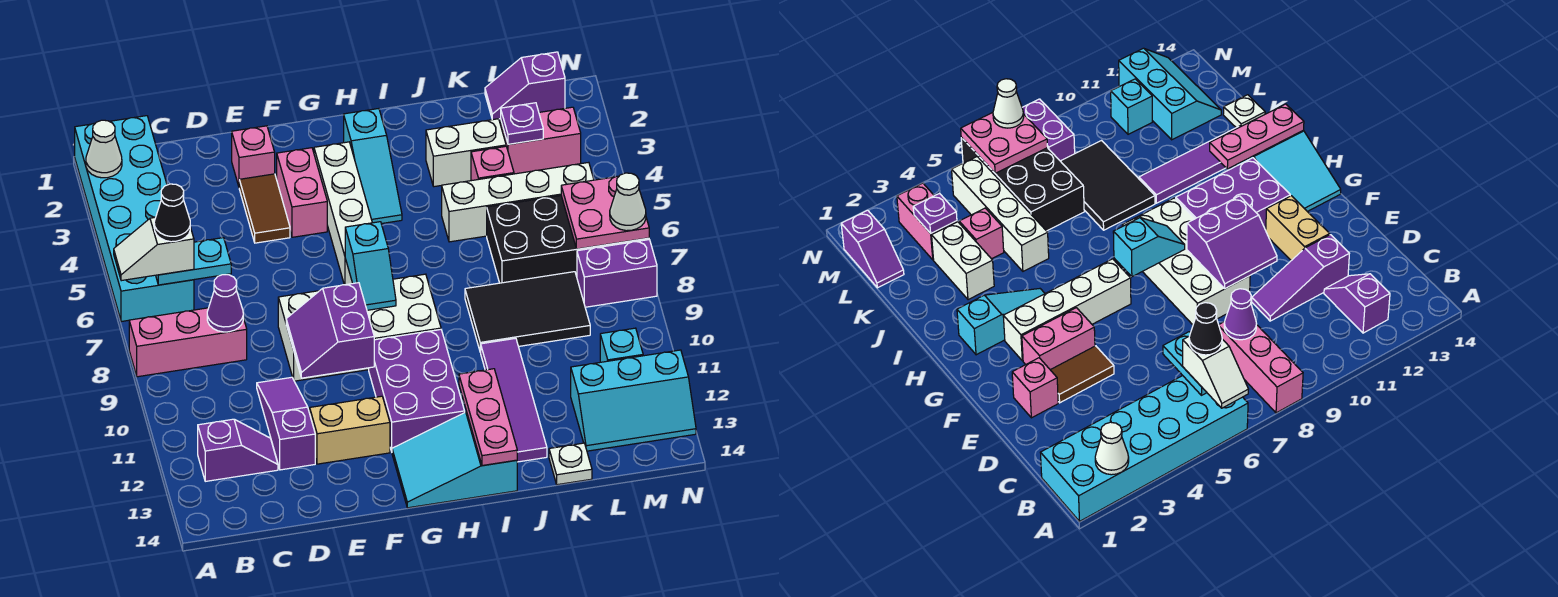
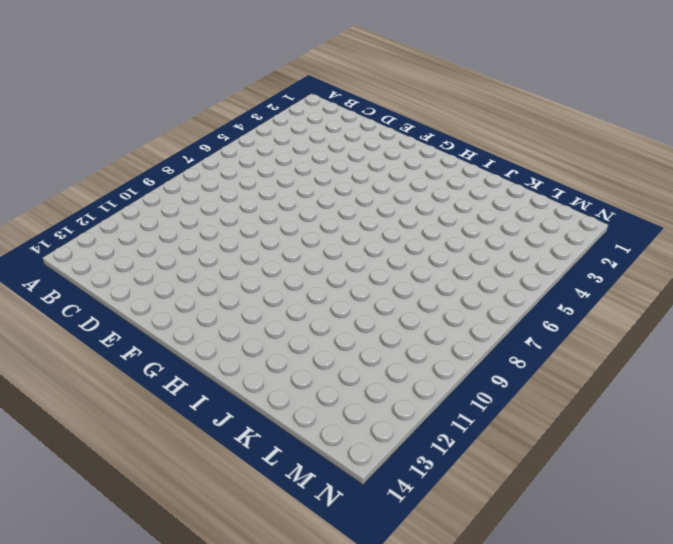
none -> cyan brick A1:B6 level 1
none -> pink brick A8:C8 level 1
none -> purple slope B12:C12 level 1 top B
none -> purple slope D10:D12 level 1 top 12

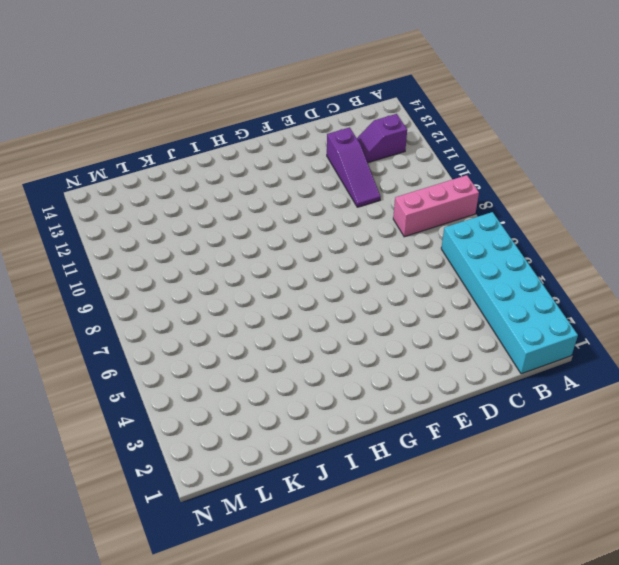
none -> pink brick E2 level 1
none -> brown tile E3:E4 level 1
none -> white brick E8:H9 level 1
none -> tan brick E12:F12 level 1

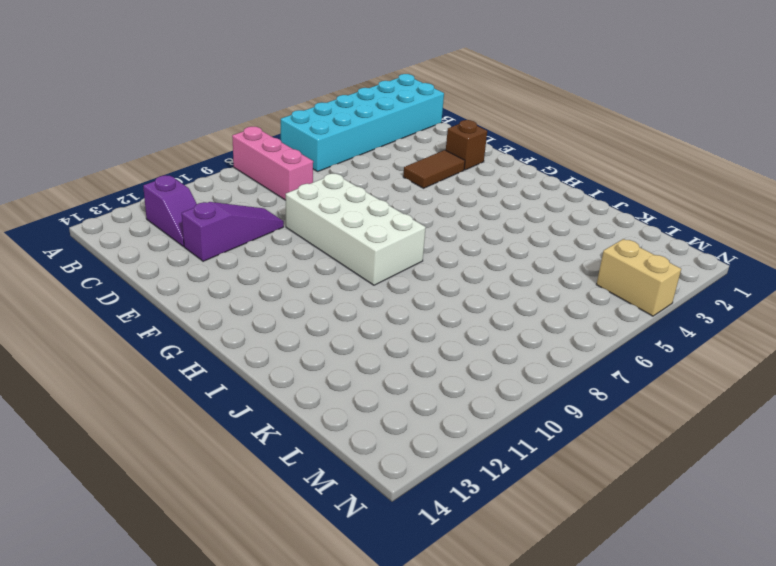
brown brick E2 level 1 -> pink brick E2 level 1
tan brick M4:N4 level 1 -> tan brick E12:F12 level 1
none -> pink brick F3:F4 level 1
none -> white brick G3:G6 level 1
none -> purple brick G10:H12 level 1
none -> cyan slope G13:I14 level 1 top I

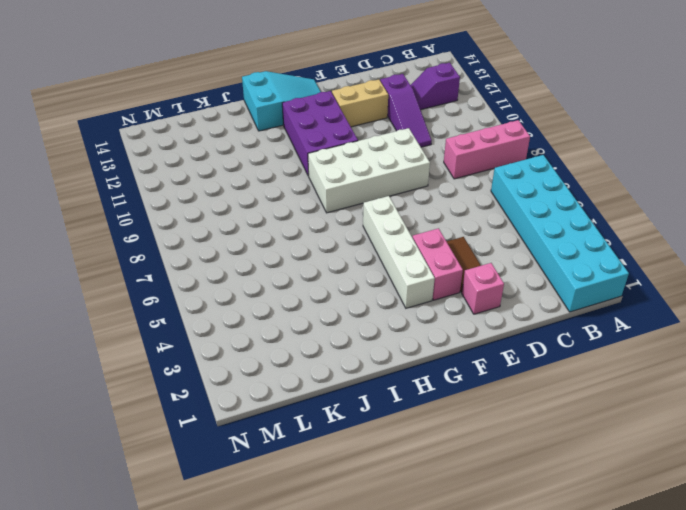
none -> cyan slope H2:H4 level 1 top 2
none -> white brick J3:K3 level 1
none -> white brick J5:M5 level 1
none -> black tile J8:L9 level 1

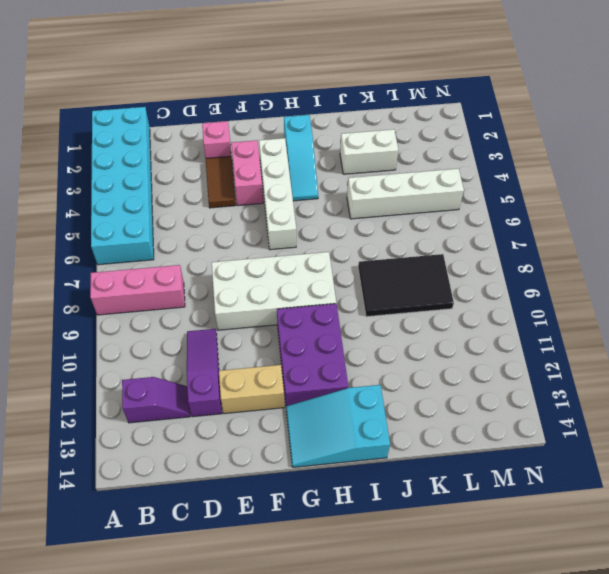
none -> purple tile J10:J13 level 1
none -> pink brick K4 level 1
none -> black brick K6:N7 level 1
none -> white plate K14 level 1

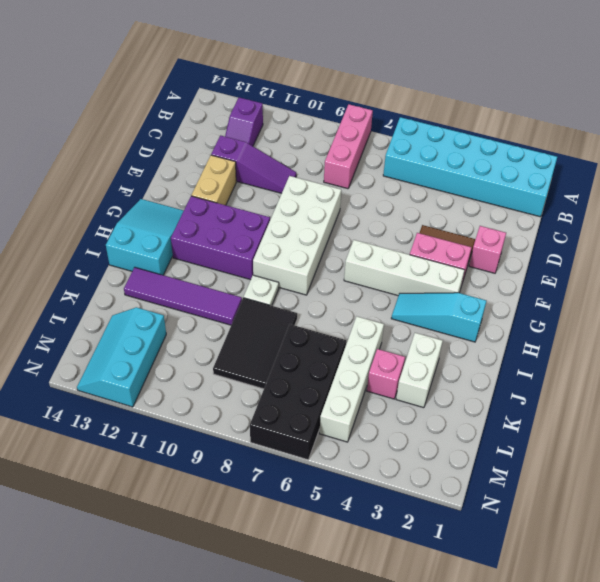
white plate I9 level 1 -> white plate K14 level 1
none -> purple slope L1:M1 level 1 top M
none -> pink brick L3:M3 level 1
none -> purple brick M8:N8 level 1
none -> cyan brick M11 level 1

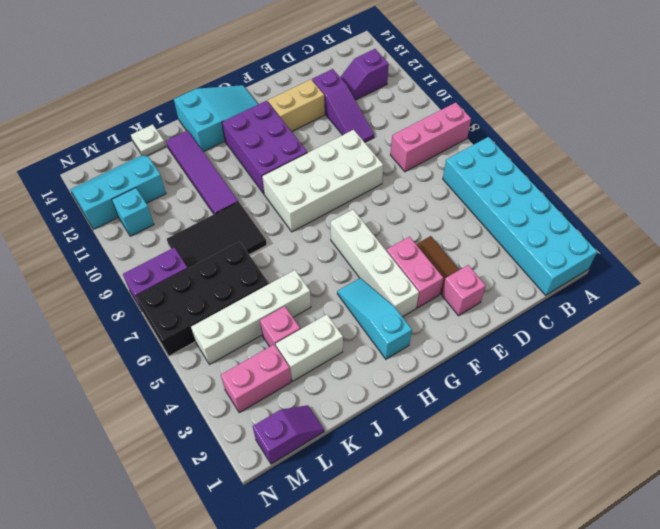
none -> white cone A2 level 2
none -> cyan plate B6:C6 level 2
none -> purple cone C8 level 2
none -> purple slope E9:F10 level 2 top F

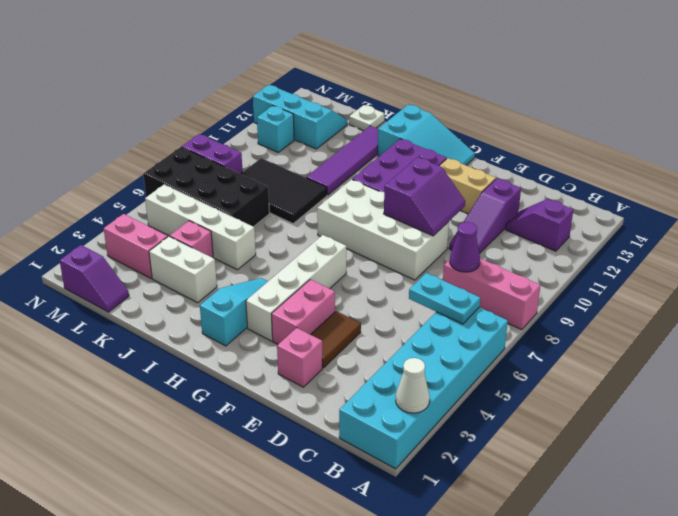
none -> cyan slope G7:G8 level 2 top 7
none -> pink plate I12:I14 level 2
none -> purple plate L3 level 2
none -> pink plate M6:N7 level 2

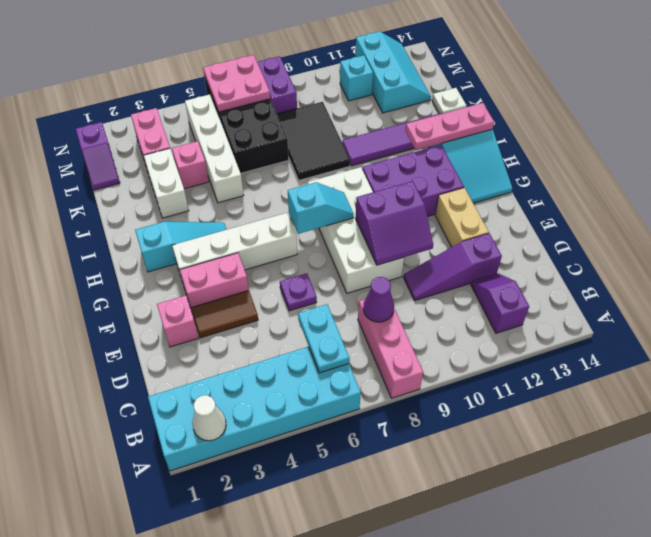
purple plate E6 level 1 -> purple plate L3 level 2
none -> white slope A6:B6 level 3 top B
none -> white cone N7 level 3
none -> black cone B6 level 4

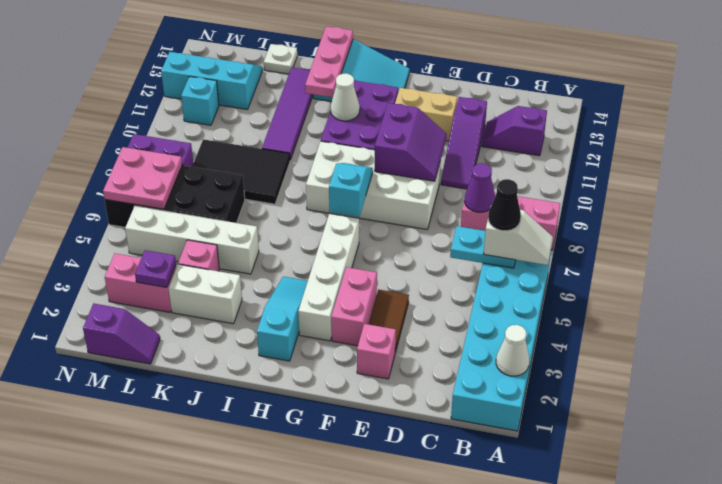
white cone H11 level 2 -> white cone N7 level 3

